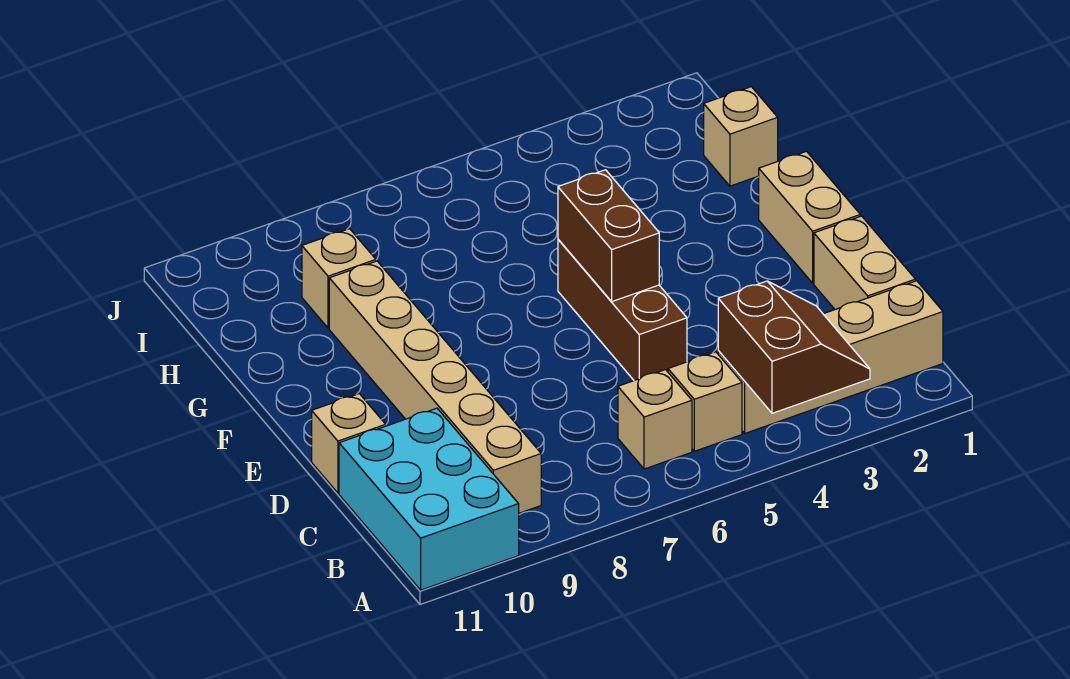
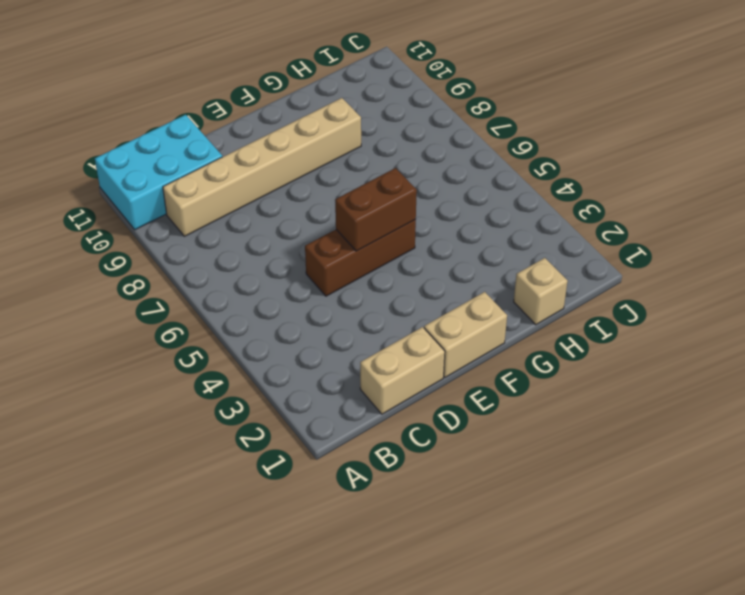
none -> tan brick B1:B4 level 1
none -> tan brick B5 level 1
none -> tan brick B6 level 1

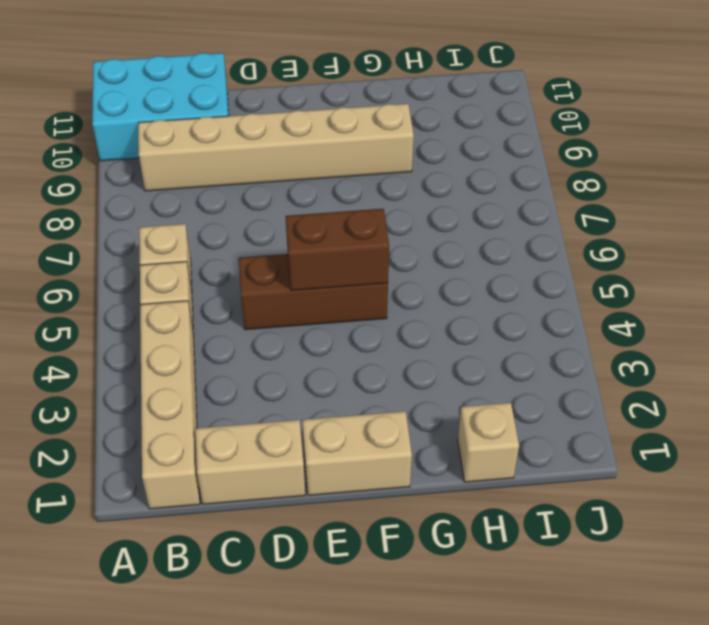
none -> tan brick D11 level 1
none -> tan brick H9 level 1
none -> brown slope A3:B4 level 2 top 4

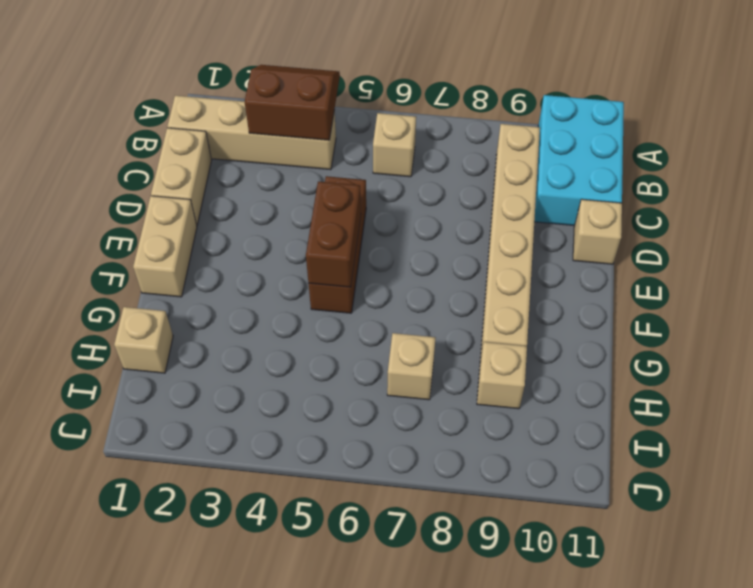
brown slope A3:B4 level 2 top B -> brown slope A3:B4 level 2 top 4
tan brick H7 level 1 -> tan brick B5 level 1

